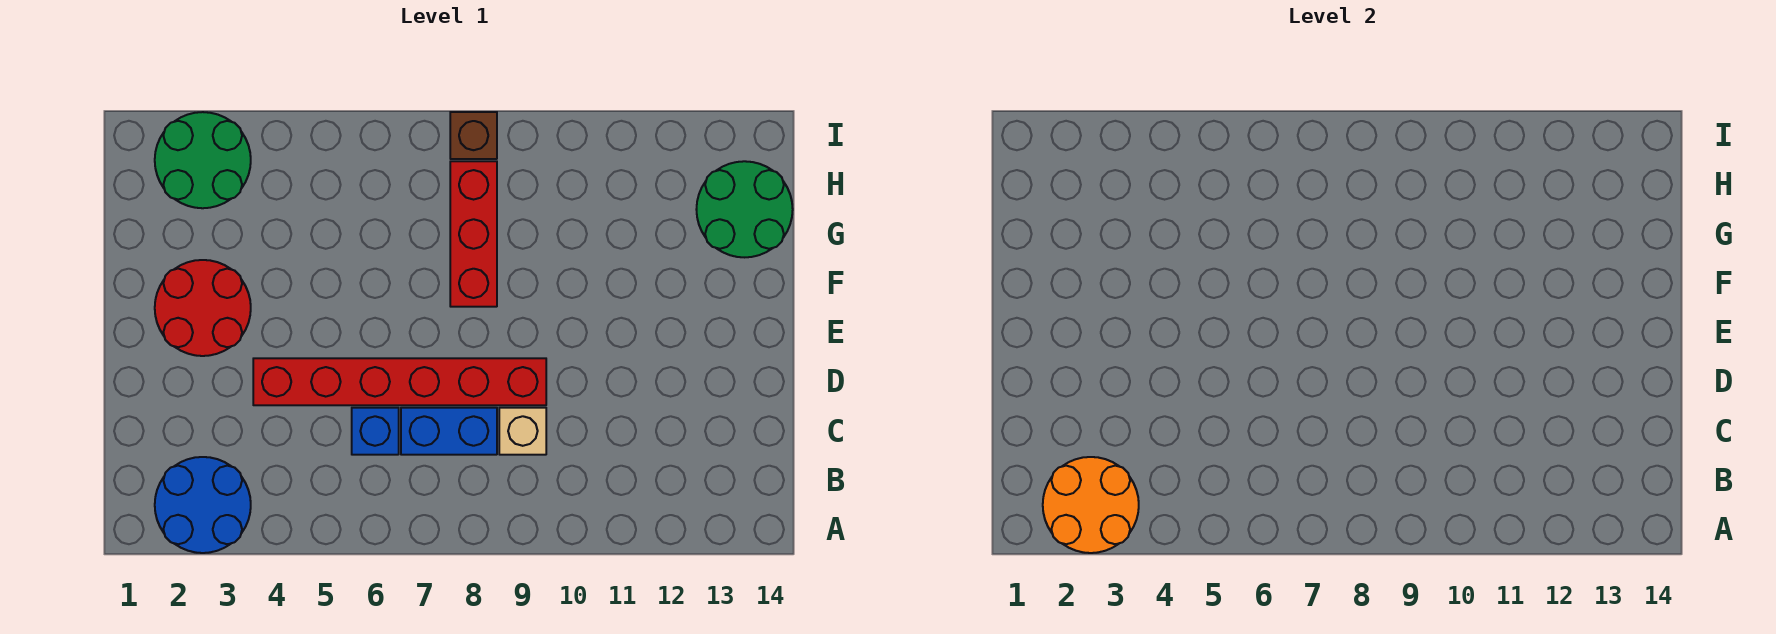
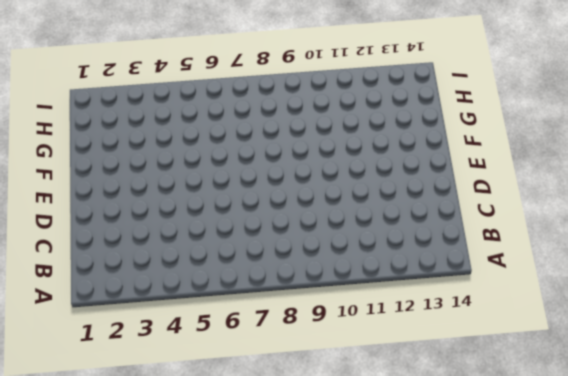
none -> blue round brick A2:B3 level 1
none -> blue brick C6 level 1

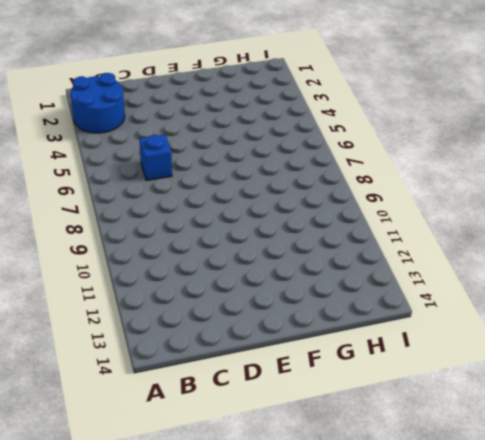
none -> blue brick C7:C8 level 1
none -> tan brick C9 level 1

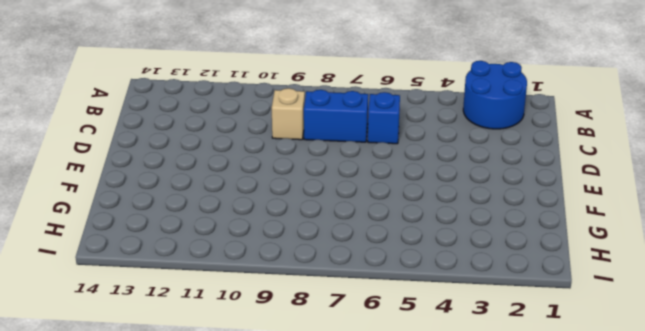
none -> red brick D4:D9 level 1
none -> red round brick E2:F3 level 1

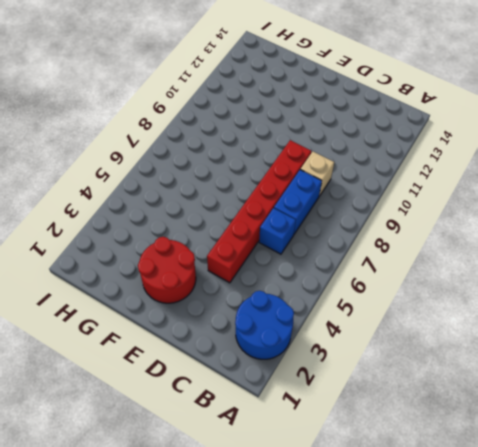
none -> red brick F8:H8 level 1
none -> green round brick G13:H14 level 1

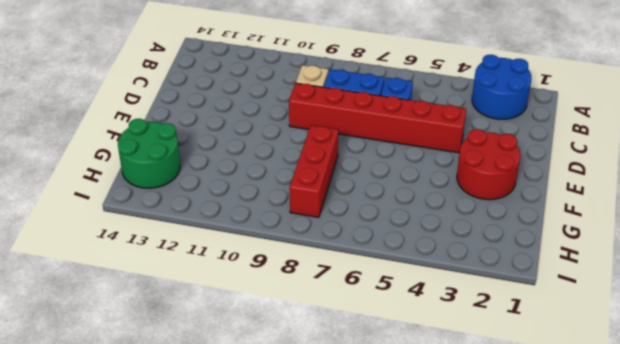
none -> green round brick H2:I3 level 1
none -> brown brick I8 level 1

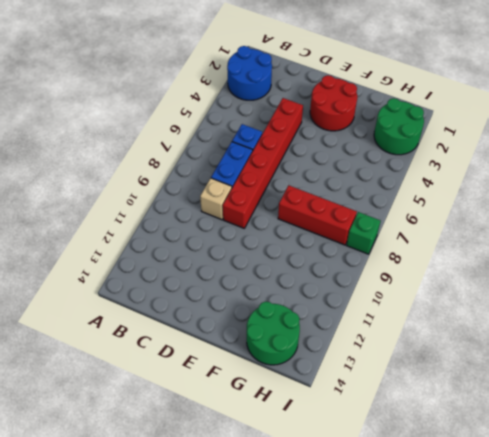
green brick I8 level 1 -> brown brick I8 level 1
none -> orange round brick A2:B3 level 2

